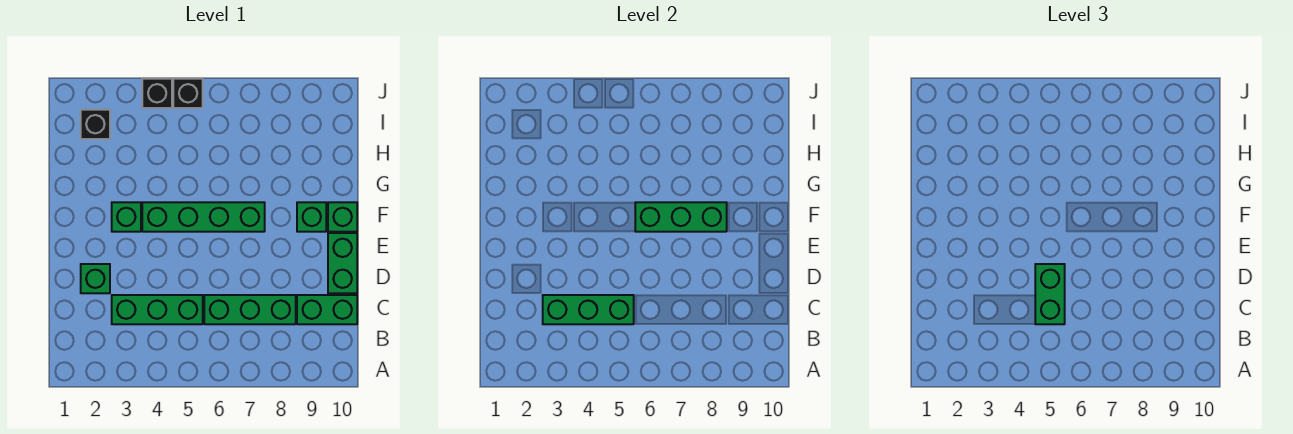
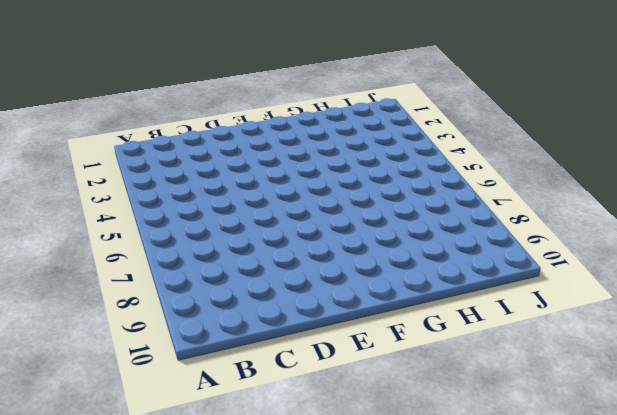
none -> green brick C3:C5 level 1
none -> green brick C6:C8 level 1
none -> green brick C9:C10 level 1

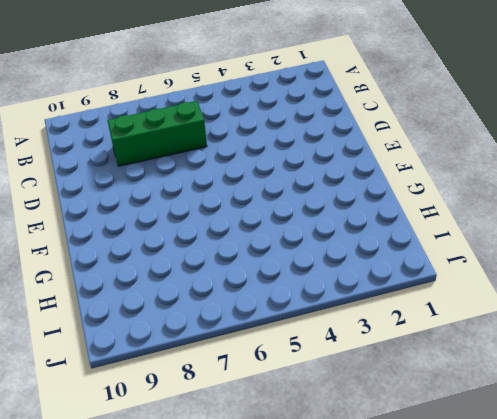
none -> green brick C3:C5 level 1
none -> green brick C9:C10 level 1
none -> green brick D2 level 1

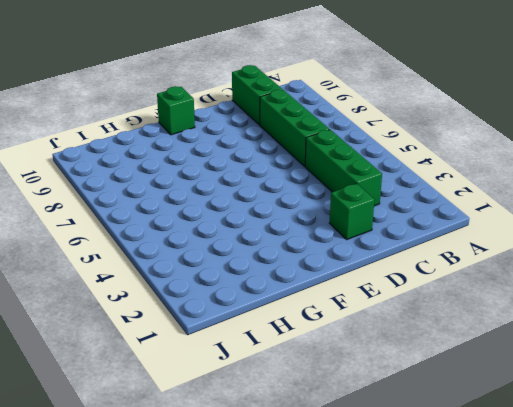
none -> green brick D10:E10 level 1
none -> green brick F3 level 1
none -> green brick F4:F7 level 1

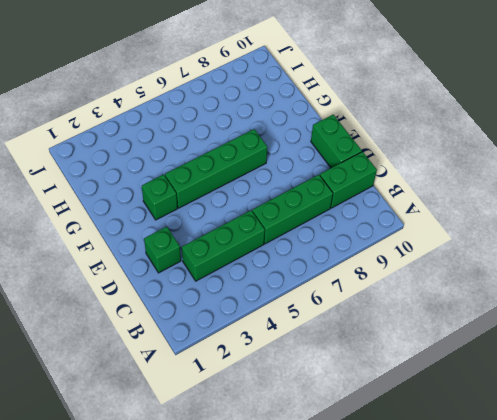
none -> green brick F9 level 1
none -> green brick F10 level 1
none -> black brick I2 level 1

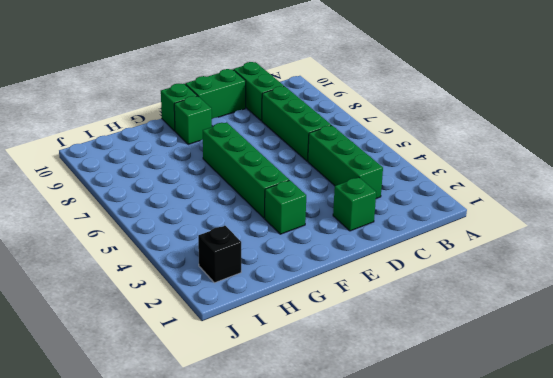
none -> black brick J4 level 1
none -> black brick J5 level 1
none -> green brick C3:C5 level 2

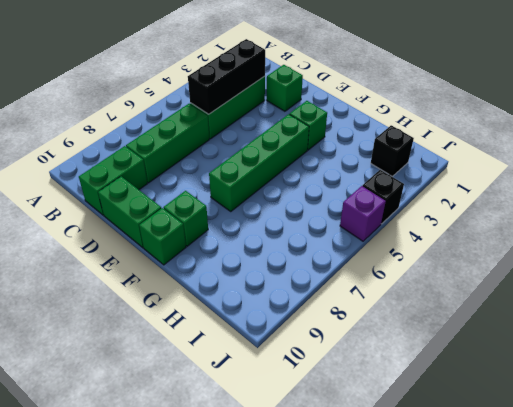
black brick C3:C5 level 2 -> green brick C3:C5 level 2
purple brick J5 level 1 -> black brick J5 level 1
none -> green brick F6:F8 level 2
none -> green brick C5:D5 level 3

